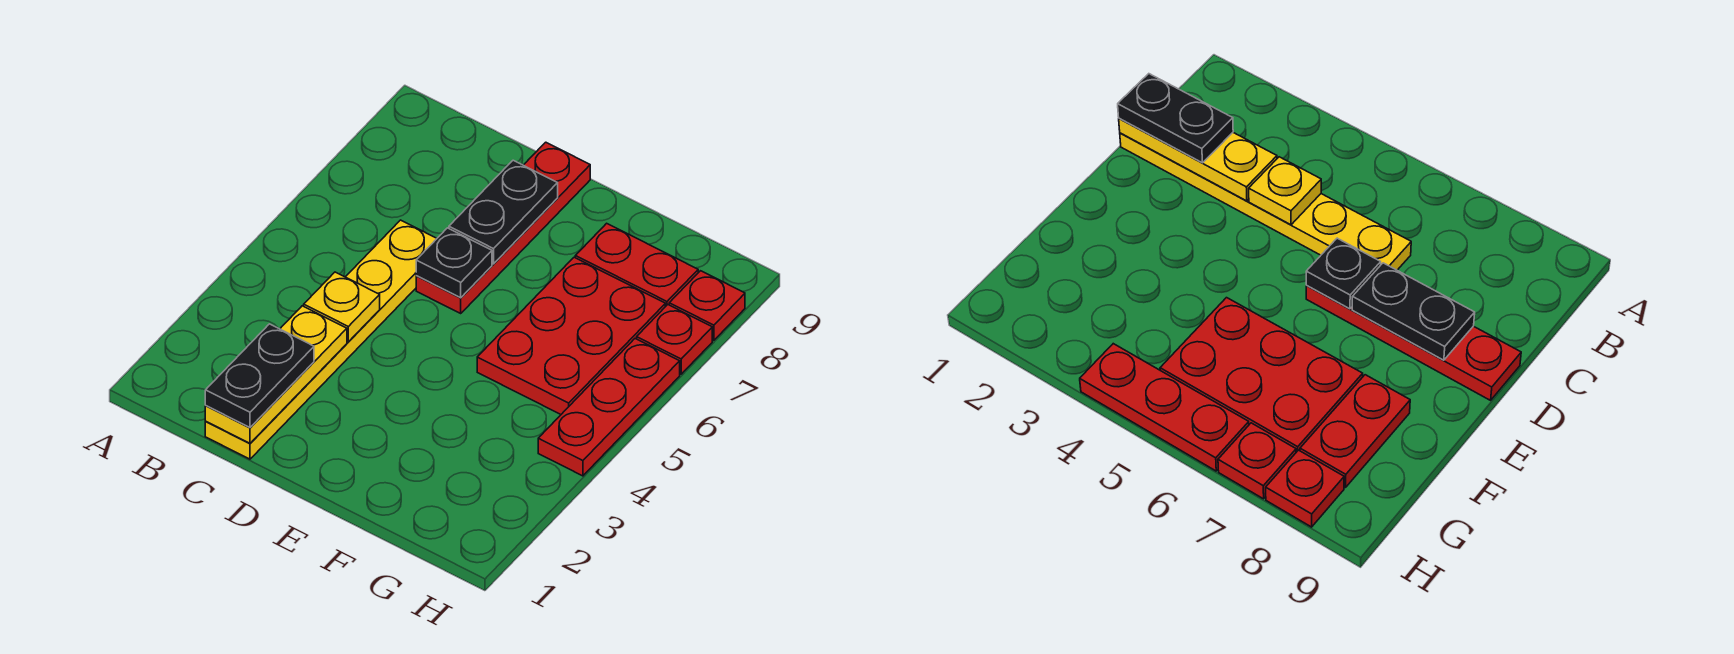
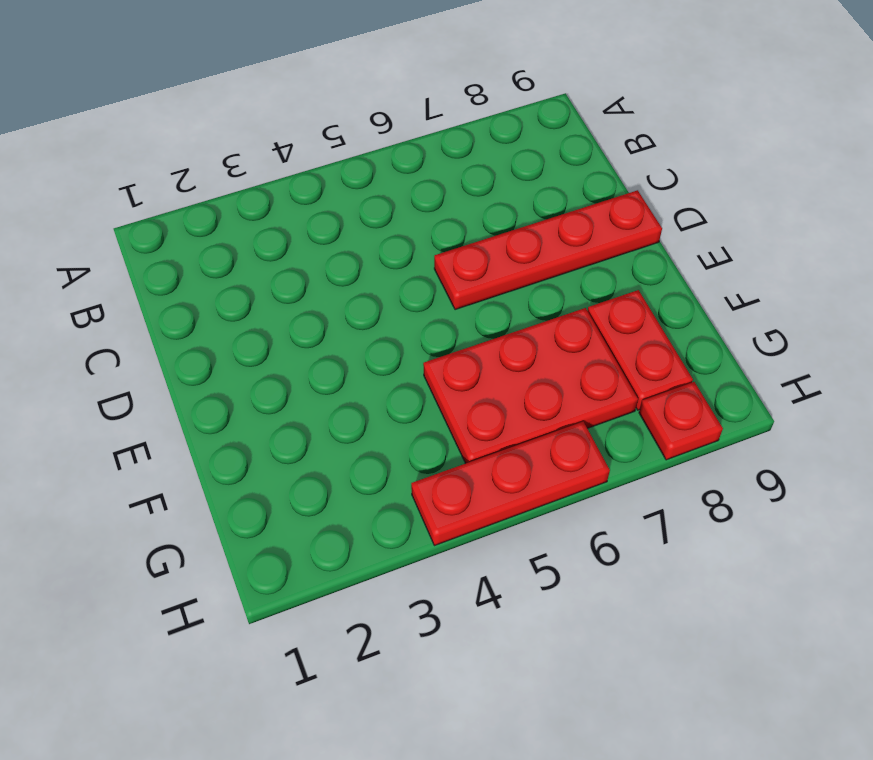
none -> yellow plate C1:C6 level 1
none -> red plate H7 level 1
none -> yellow plate C1:C3 level 2

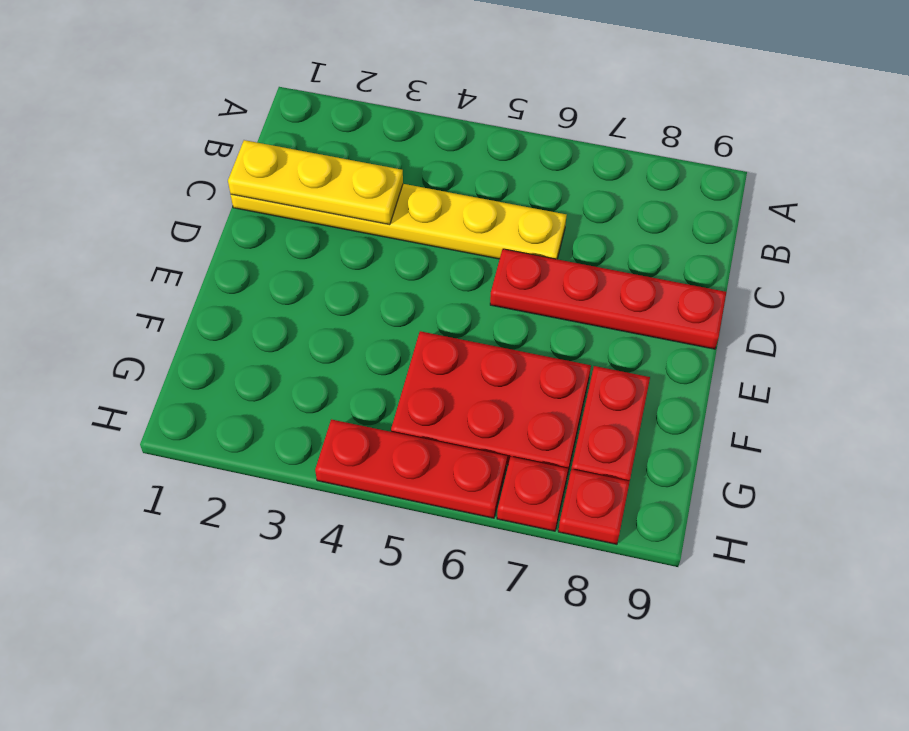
none -> yellow plate C4 level 2
none -> black plate D6 level 2
none -> black plate D7:D8 level 2

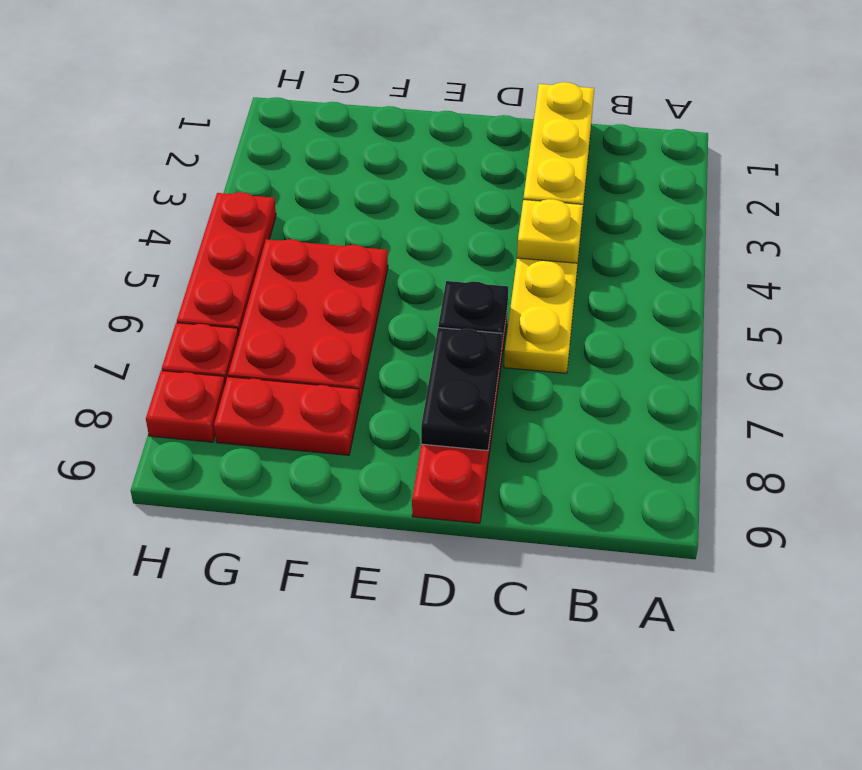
none -> black plate C1:C2 level 3

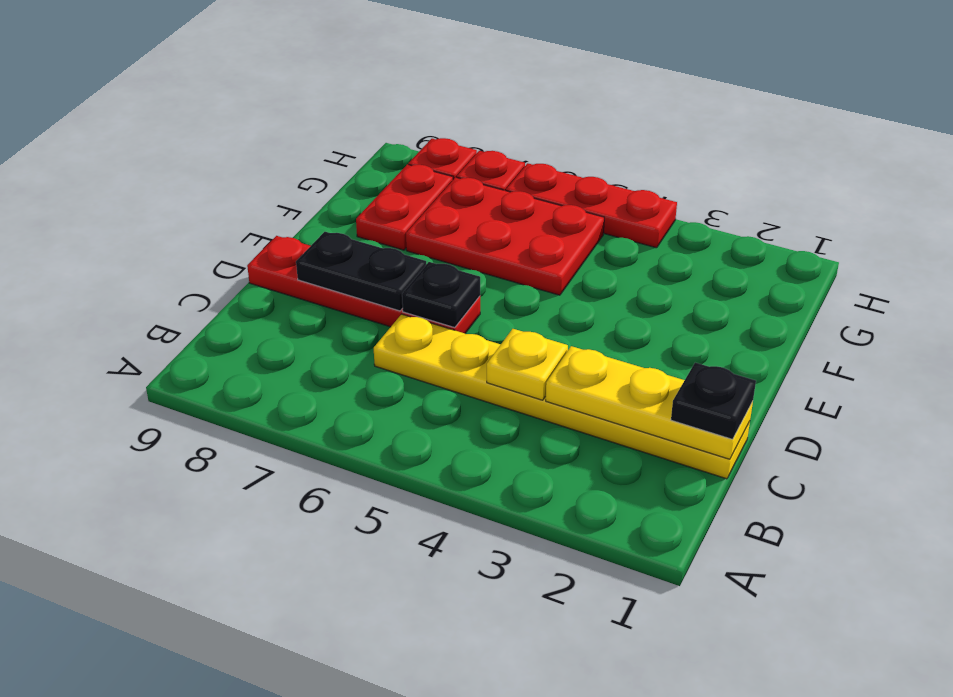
black plate C1 level 3 -> black plate C1:C2 level 3

